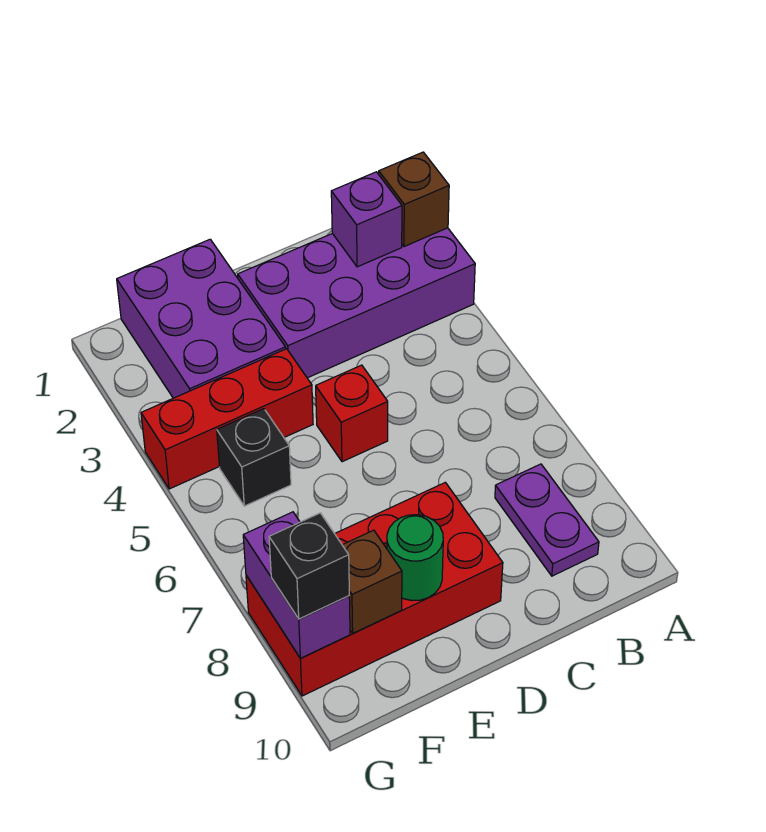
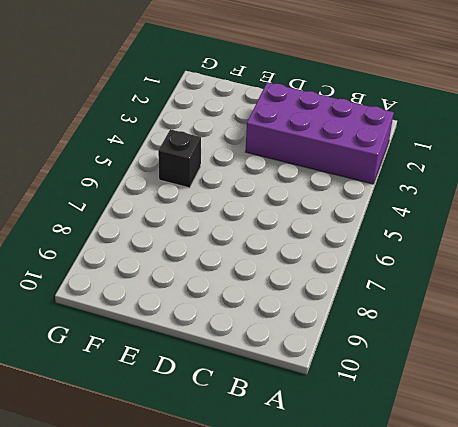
none -> purple plate B8:B9 level 1
none -> red brick D5 level 1
none -> red brick D8:G9 level 1

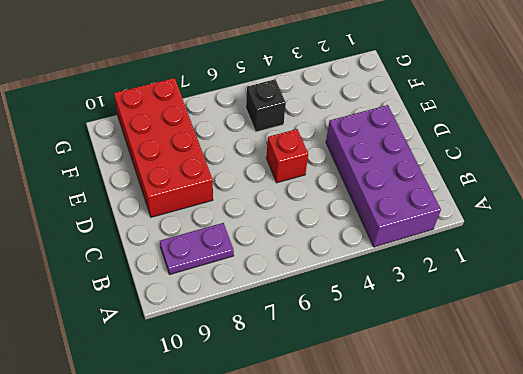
none -> purple brick E1:F3 level 1
none -> red brick E4:G4 level 1
none -> brown brick A2 level 2

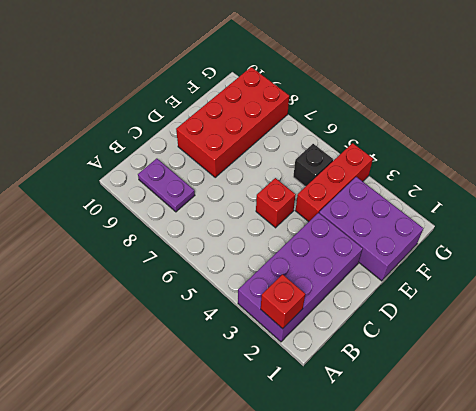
red brick A2 level 2 -> brown brick A2 level 2
none -> purple brick B2 level 2
none -> green round brick E9 level 2
none -> brown brick F9 level 2

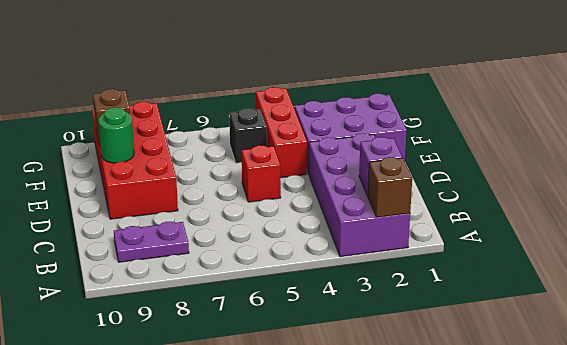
none -> purple brick G8:G9 level 2
none -> black brick G9 level 3

